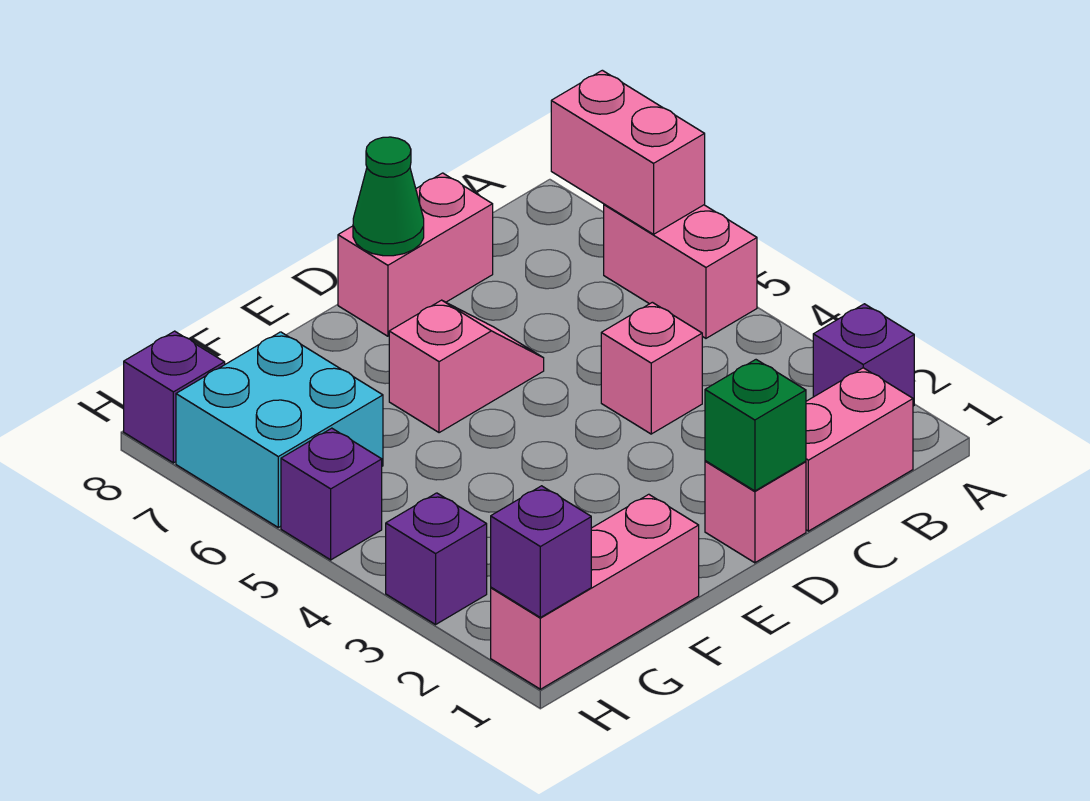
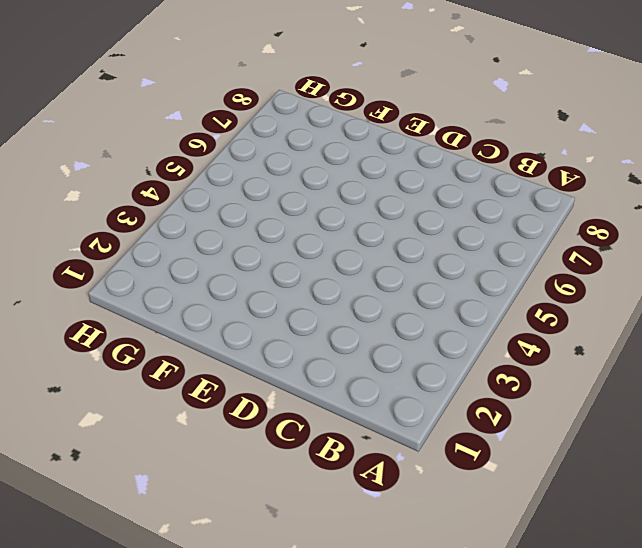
none -> purple brick A2 level 1
none -> pink brick A5:A6 level 1
none -> pink brick B1:C1 level 1

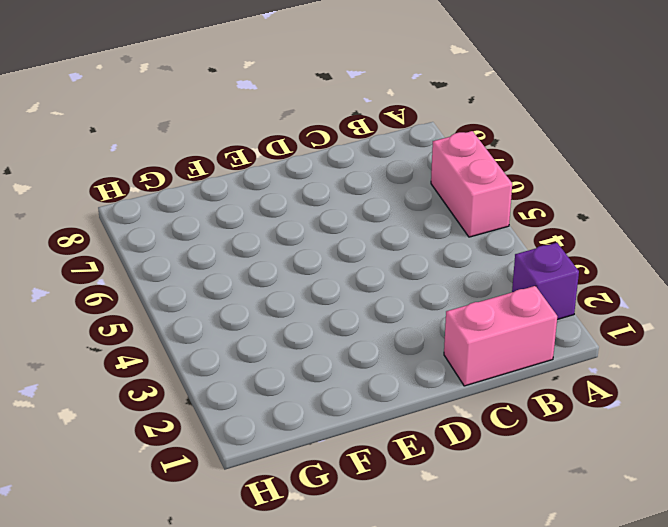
none -> pink brick C4 level 1
none -> pink brick C8:D8 level 1
none -> pink brick D1 level 1

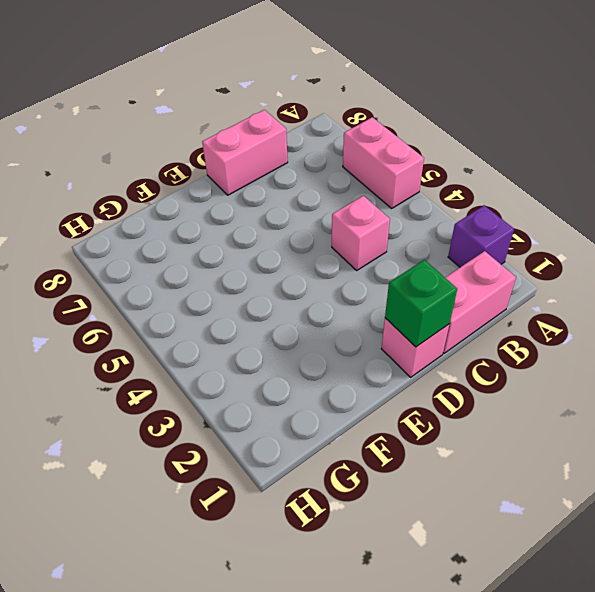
none -> pink slope D6:E6 level 1 top E
none -> pink brick F1:H1 level 1
none -> cyan brick G6:H7 level 1

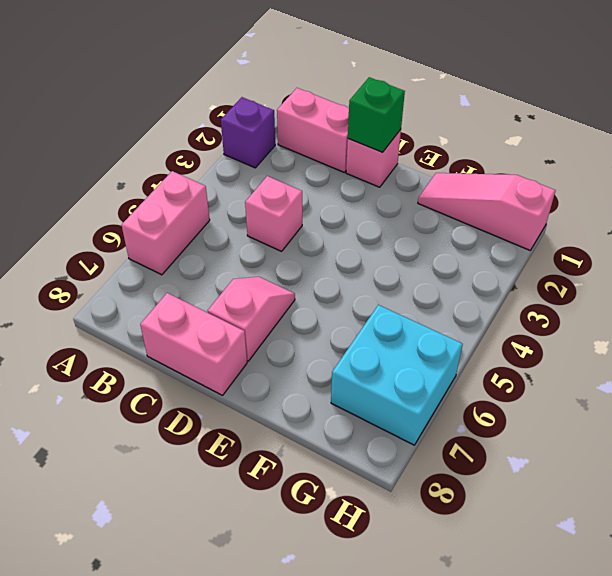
pink slope D6:D7 level 1 top 7 -> pink slope D6:E6 level 1 top E
pink slope F1:H1 level 1 top H -> pink brick F1:H1 level 1
none -> purple brick H3 level 1
none -> purple brick H5 level 1
none -> purple brick H8 level 1

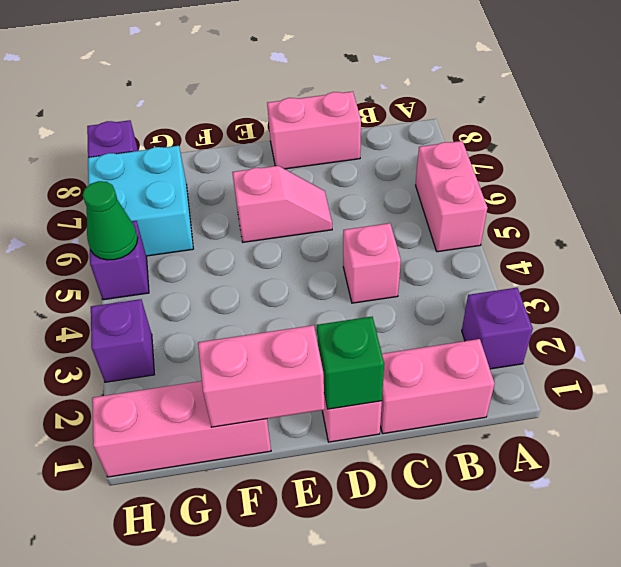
pink brick E1:F1 level 2 -> pink brick A6:A7 level 2
green cone H5 level 2 -> green cone D8 level 2
none -> purple brick H1 level 2

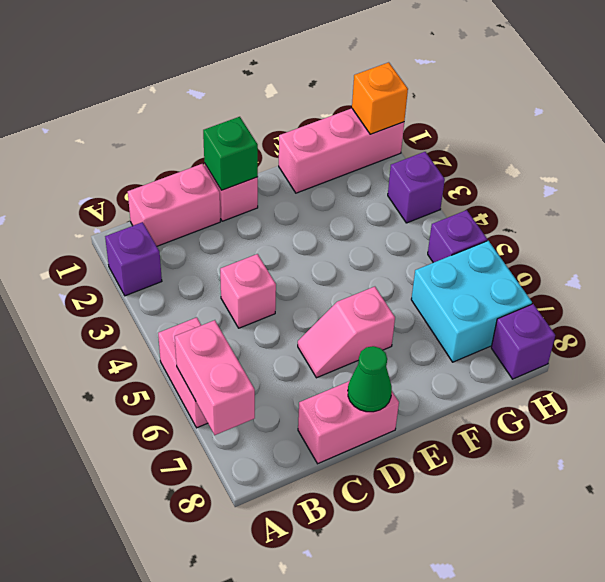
orange brick H1 level 2 -> purple brick H1 level 2

